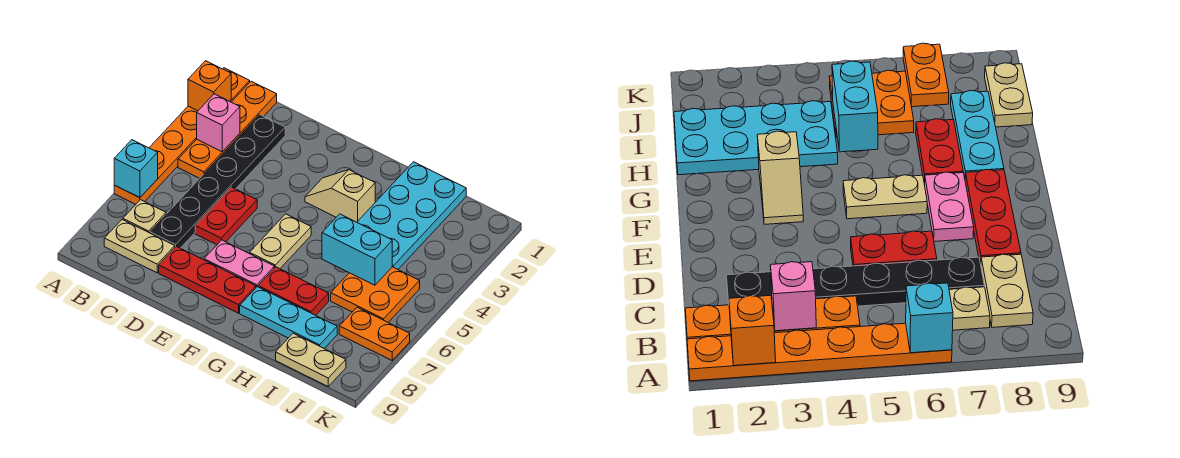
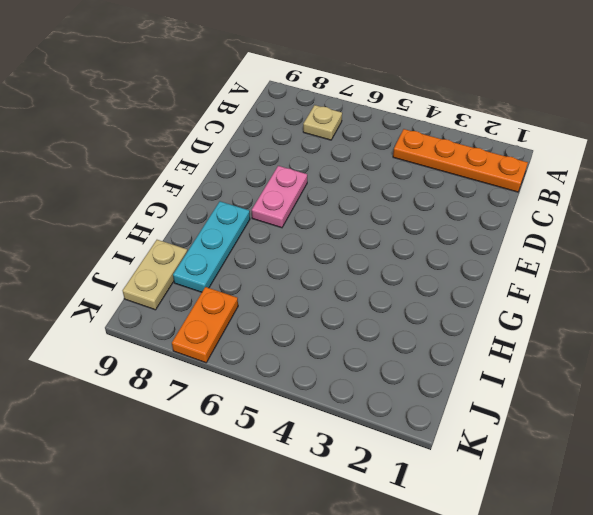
none -> orange plate A1:A6 level 1
none -> tan plate B8:C8 level 1
none -> black plate C2:C7 level 1

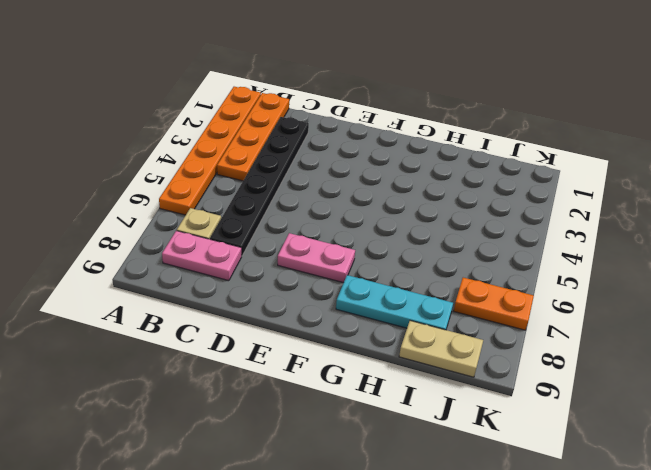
pink plate B8:C8 level 1 -> tan plate B8:C8 level 1
none -> red plate D5:D6 level 1
none -> red plate D8:F8 level 1
none -> tan slope F3:G3 level 1 top G

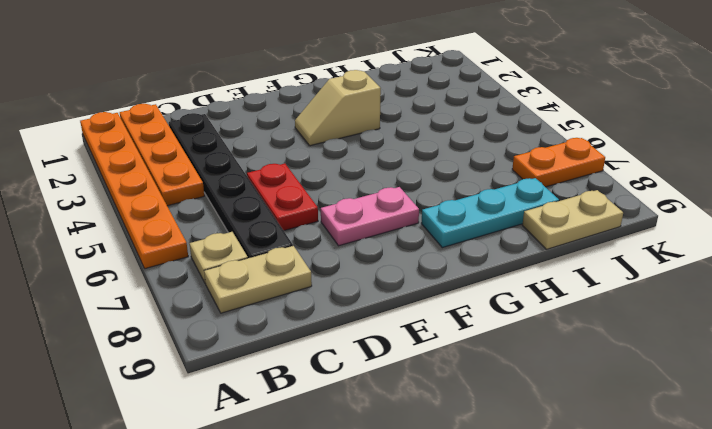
none -> red plate D8:F8 level 1
none -> tan plate F5:F6 level 1
none -> red plate G7:H7 level 1

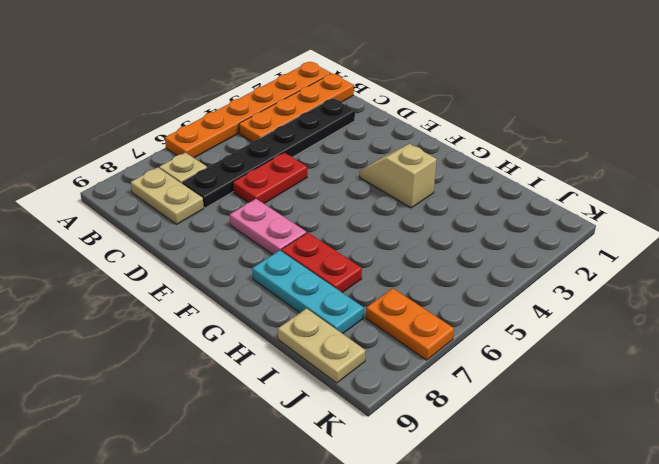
none -> red plate D8:F8 level 1
none -> tan plate F5:F6 level 1
none -> cyan plate H1:I4 level 1

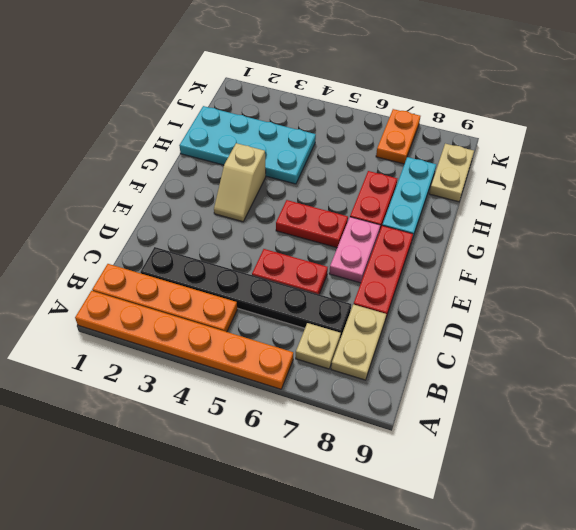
red plate F5:F6 level 1 -> tan plate F5:F6 level 1
none -> orange plate I5:J6 level 1
none -> orange brick A2 level 2
none -> cyan brick A6 level 2

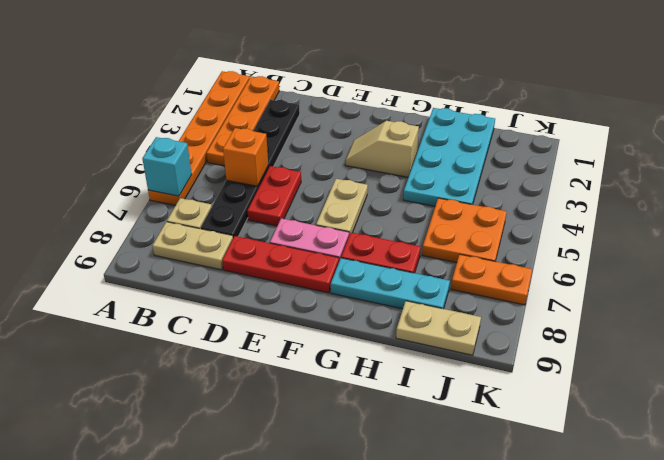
orange brick C5 level 2 -> orange brick A2 level 2
none -> pink brick B3 level 2
none -> cyan brick H5:I5 level 2

